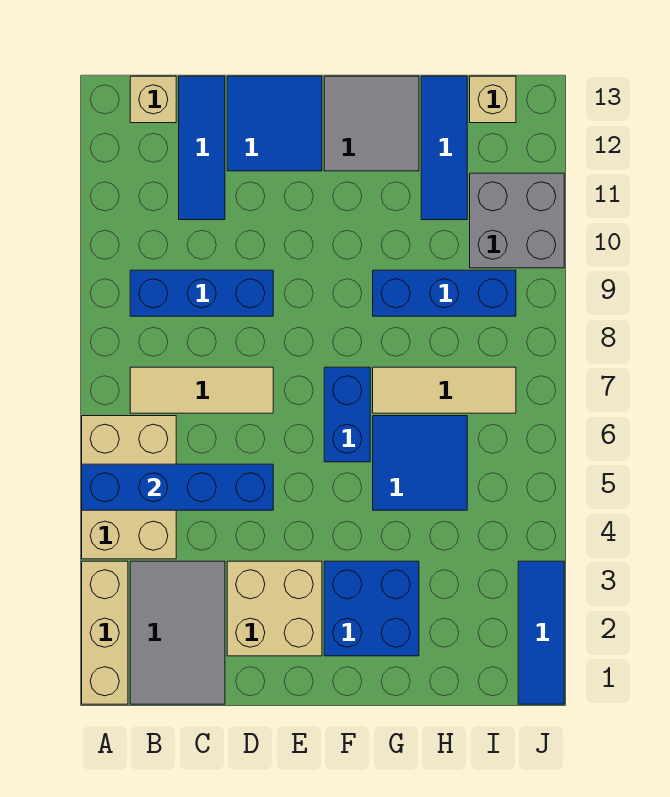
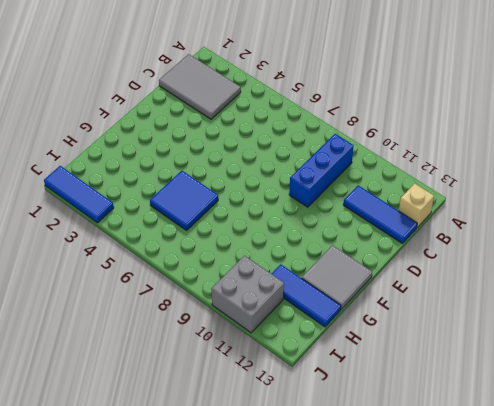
none -> tan brick A1:A3 level 1
none -> tan brick A4:B6 level 1
none -> tan tile B7:D7 level 1

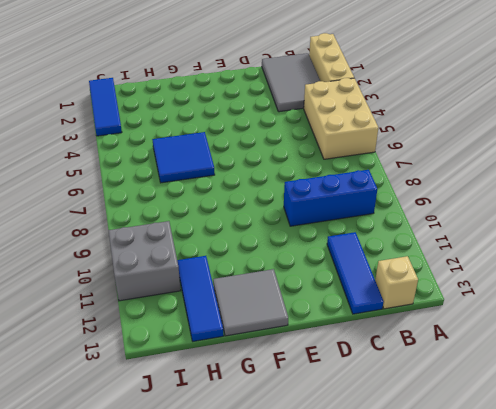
none -> tan tile B7:D7 level 1
none -> tan brick D2:E3 level 1
none -> blue tile D12:E13 level 1

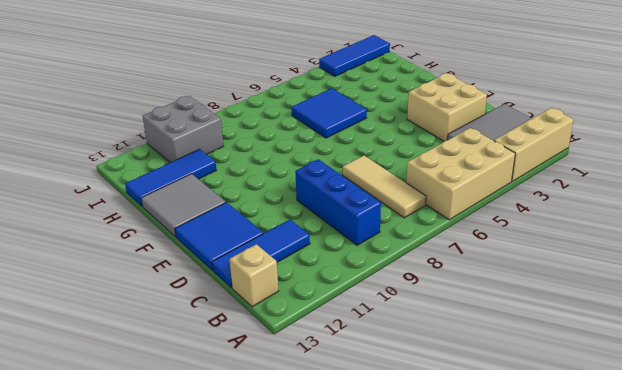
none -> blue brick F2:G3 level 1
none -> blue brick F6:F7 level 1
none -> tan tile G7:I7 level 1

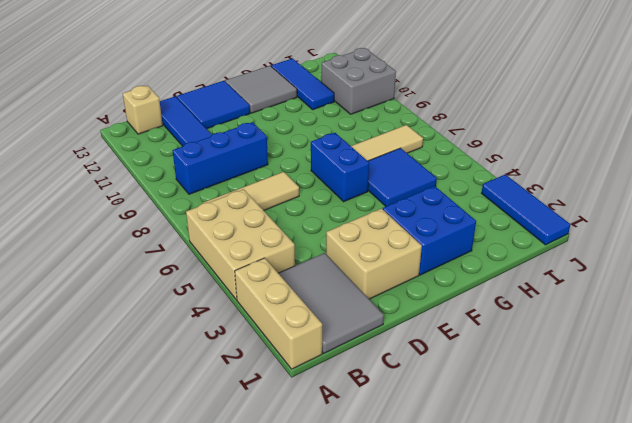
none -> blue brick G9:I9 level 1
none -> tan brick I13 level 1
none -> blue brick A5:D5 level 2

